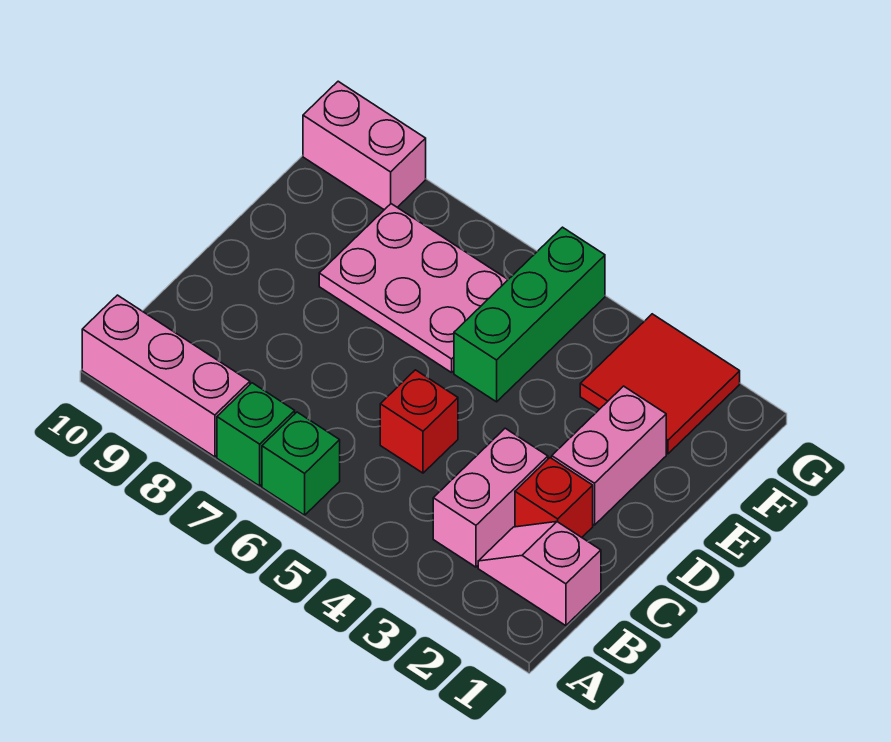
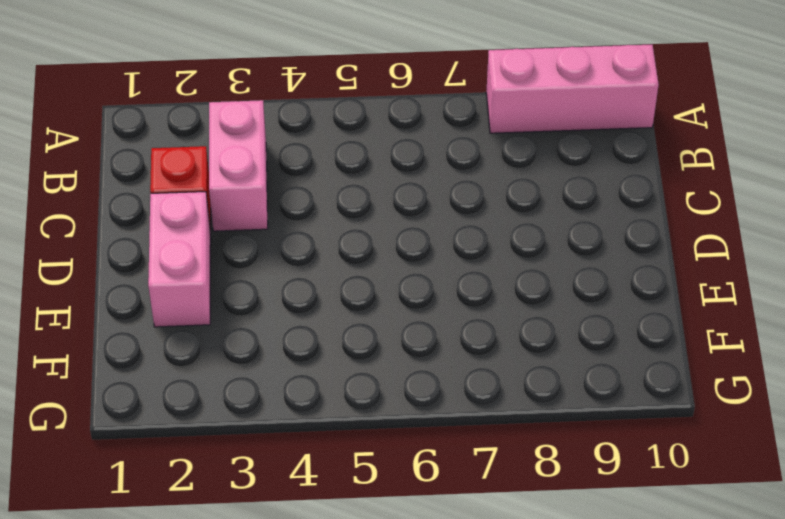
none -> green brick A6 level 1
none -> green brick A7 level 1
none -> pink slope B1:B2 level 1 top 1

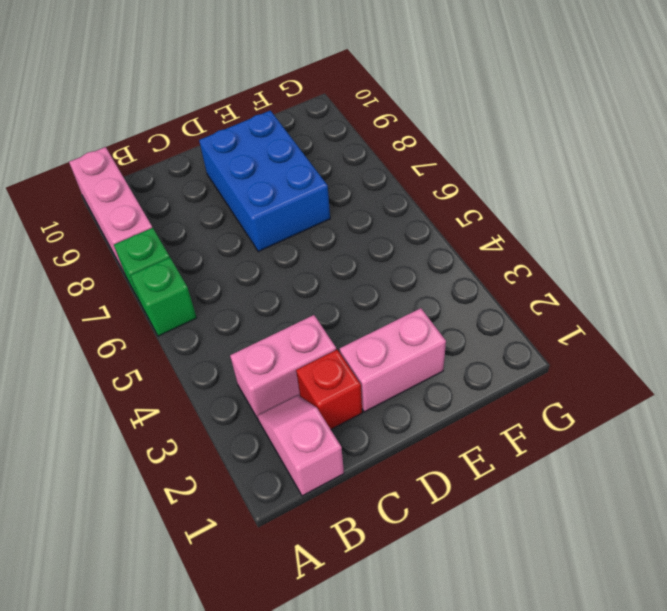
blue brick D7:E9 level 1 -> pink plate E6:F8 level 1
none -> red brick C5 level 1
none -> green brick E5:G5 level 1
none -> red tile F2:G3 level 1

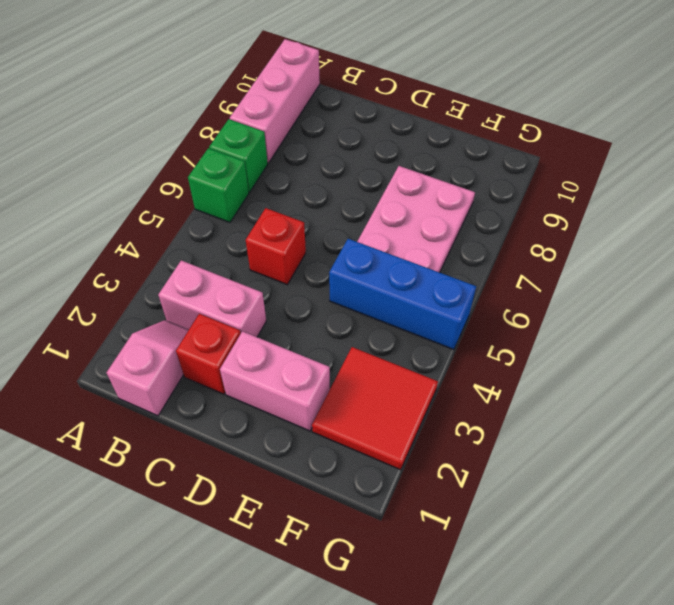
blue brick E5:G5 level 1 -> green brick E5:G5 level 1
none -> pink brick G9:G10 level 1

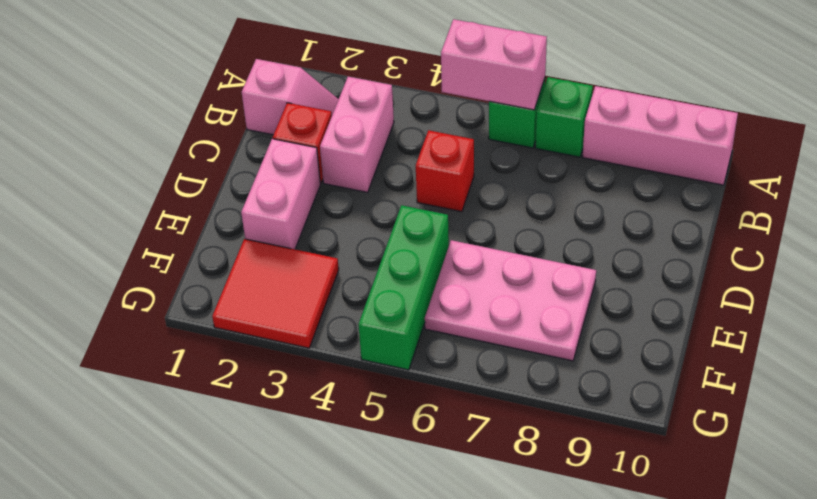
pink brick A5:A6 level 2 -> pink brick G9:G10 level 1

